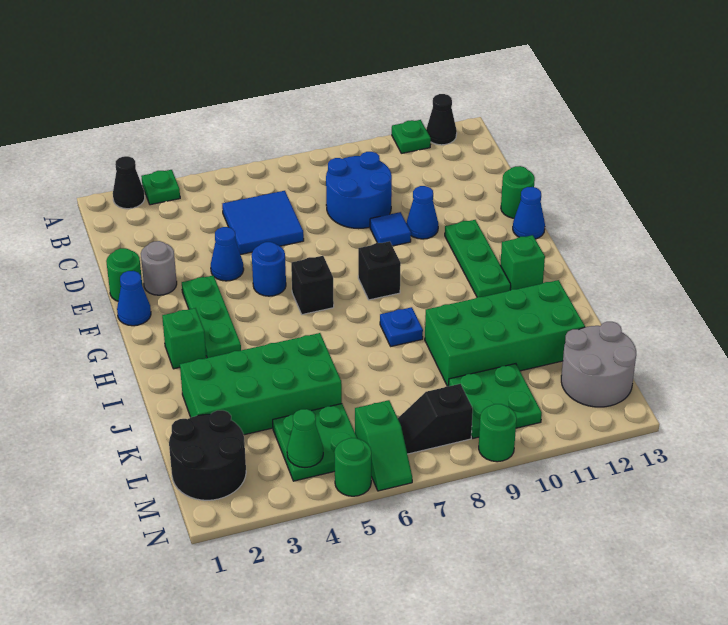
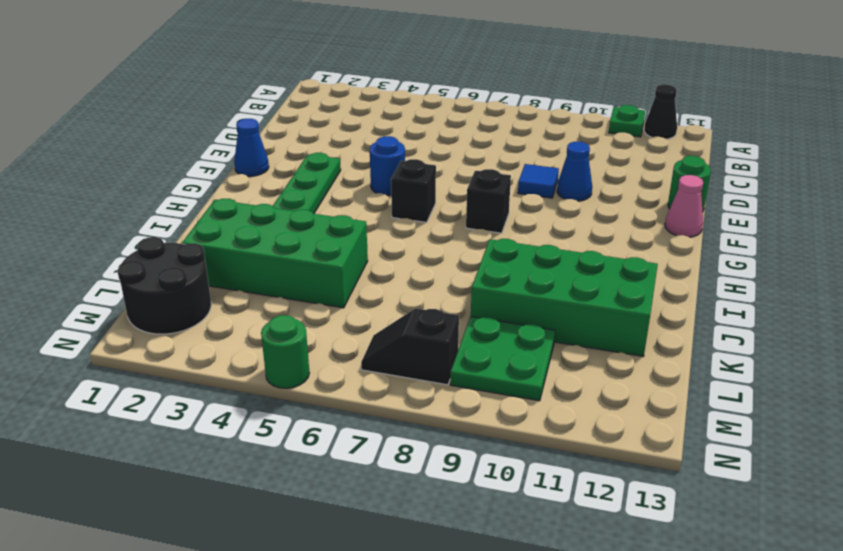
pink cone F13 level 1 -> blue cone F13 level 1
none -> black cone A2 level 1
none -> green plate A3 level 1
none -> blue tile C5:D6 level 1
none -> blue round brick C8:D9 level 1

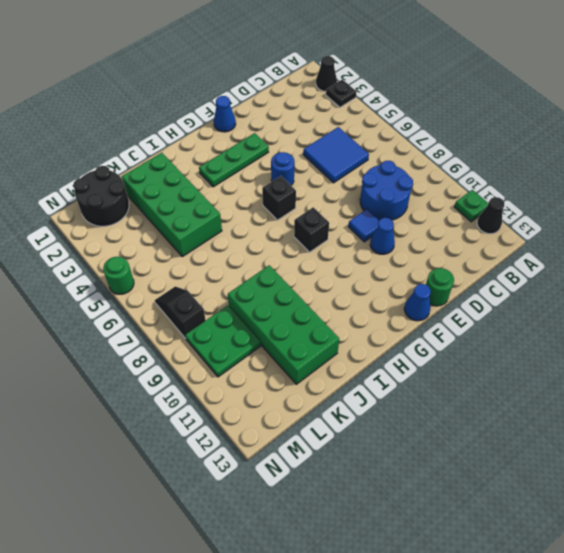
black plate A3 level 1 -> green plate A3 level 1
none -> green round brick E1 level 1
none -> grey round brick E2 level 1
none -> blue cone E4 level 1
none -> green plate F11:H11 level 1

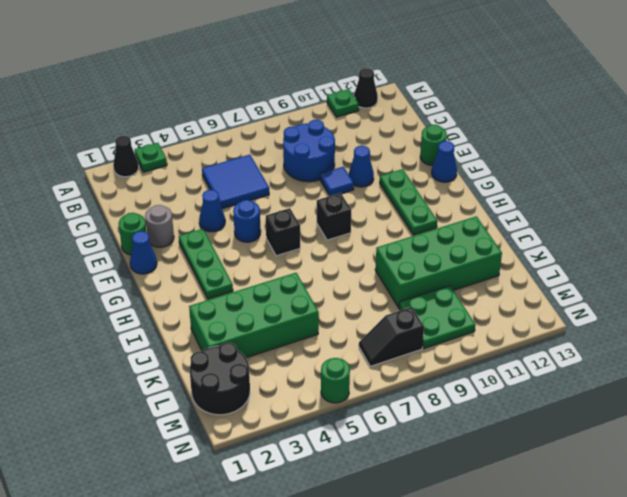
none -> green brick H2 level 1
none -> green brick H12 level 1
none -> blue plate I8 level 1
none -> green plate L4:M5 level 1

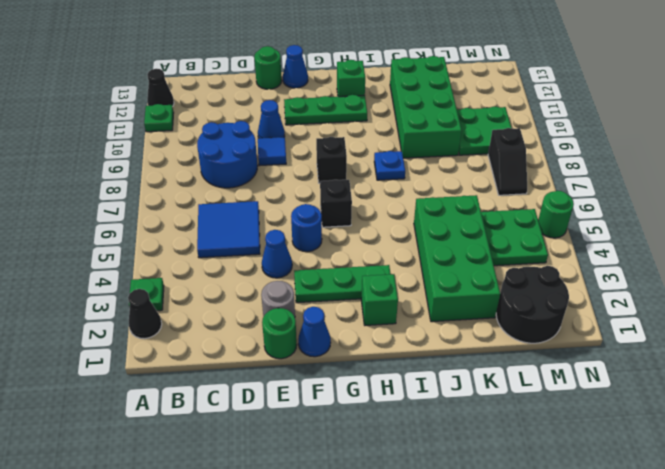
none -> grey round brick L12:M13 level 1
none -> green slope M6:N6 level 1 top M
none -> green round brick N9 level 1
none -> green cone M4 level 2

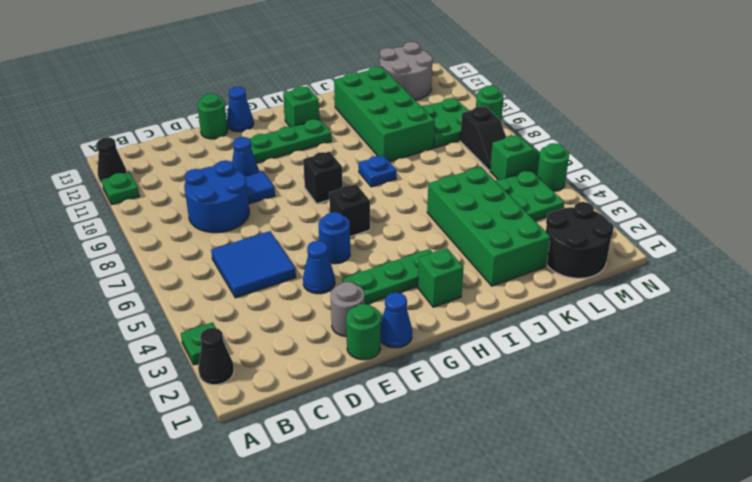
none -> green cone M4 level 2

